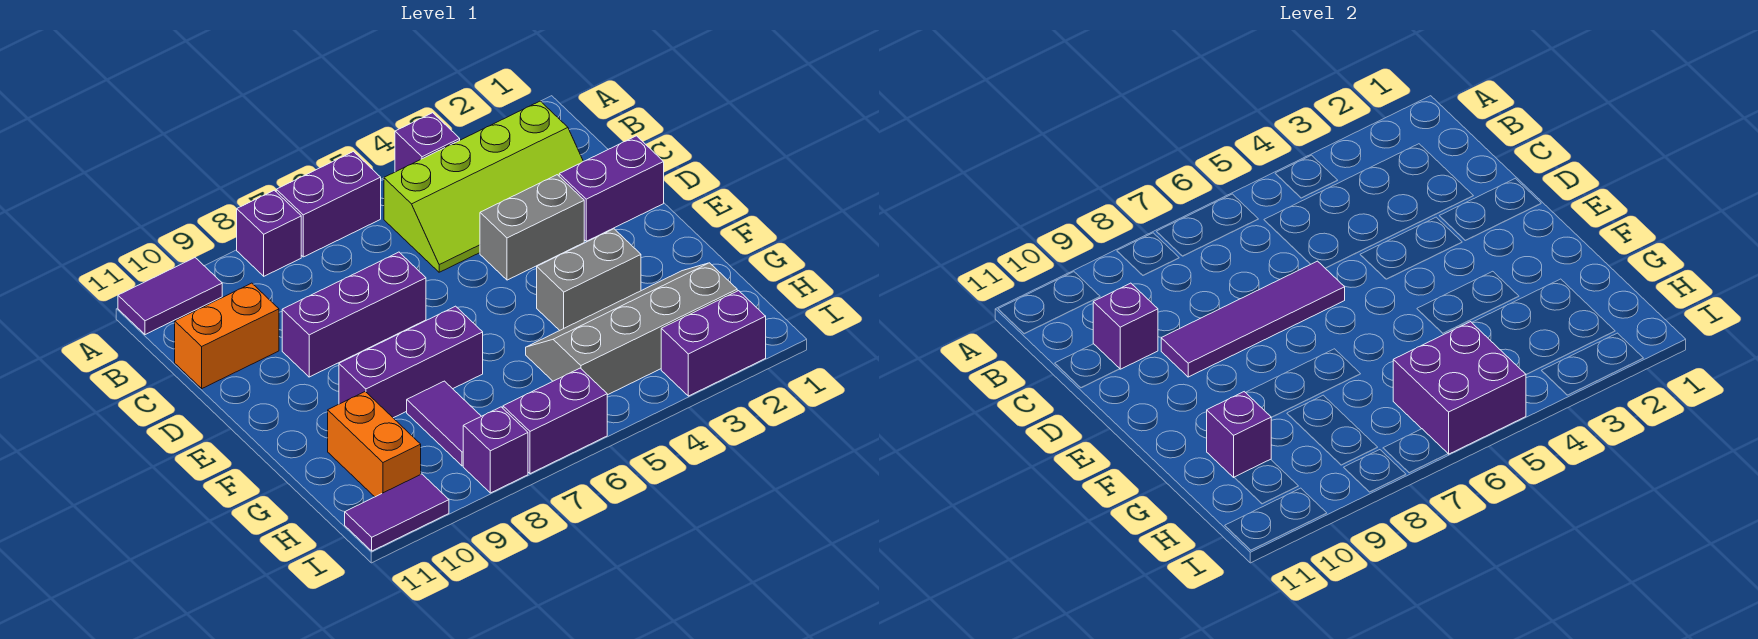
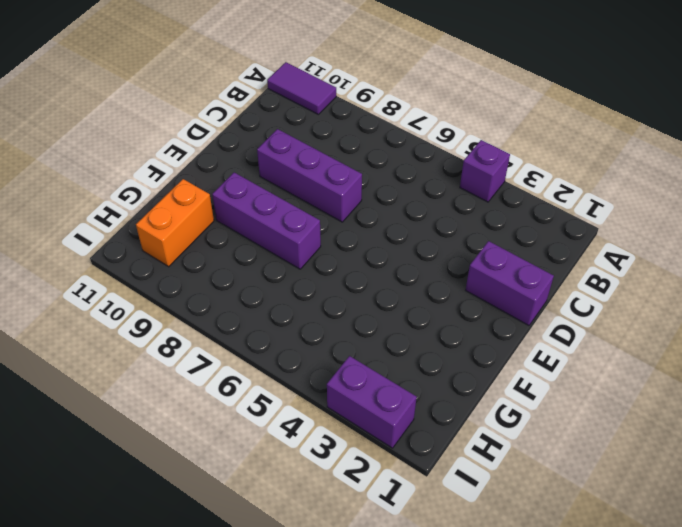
none -> purple brick A6:A7 level 1
none -> purple brick A8 level 1
none -> lime slope B2:C5 level 1 top B

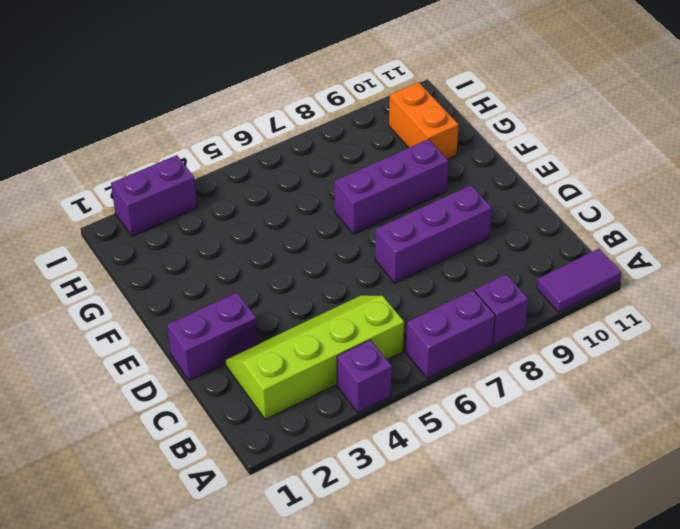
none -> orange brick C10:C11 level 1
none -> grey brick D3:D4 level 1
none -> grey brick F3:F4 level 1

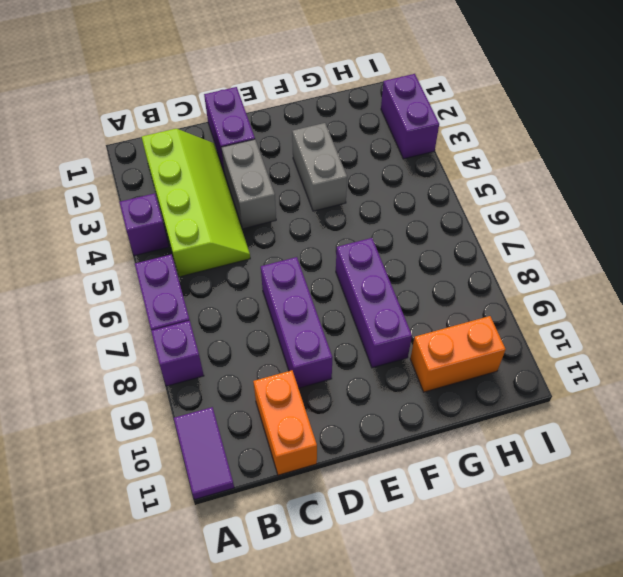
none -> grey slope G2:H5 level 1 top H
none -> purple tile G8:H8 level 1
none -> purple brick I6:I7 level 1

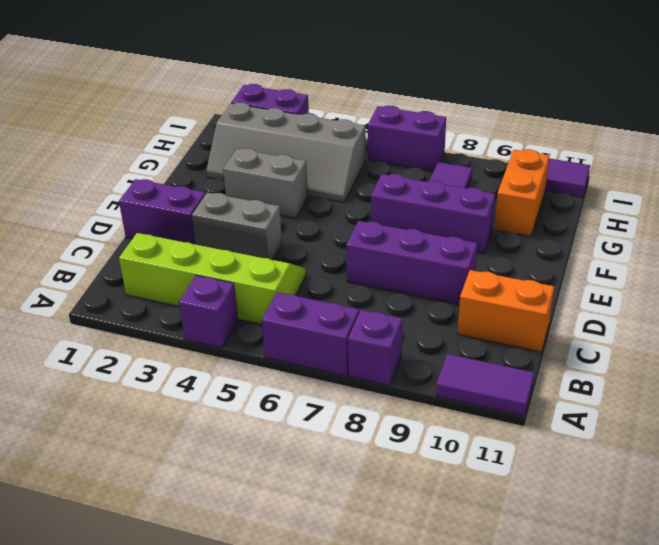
none -> purple brick I8 level 1
none -> purple brick C10 level 2
none -> purple tile D6:D9 level 2

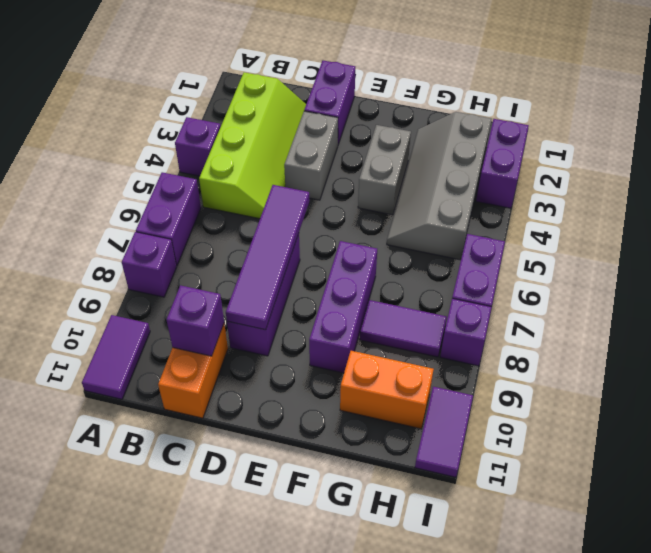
none -> purple brick G10 level 2
none -> purple brick H5:I6 level 2

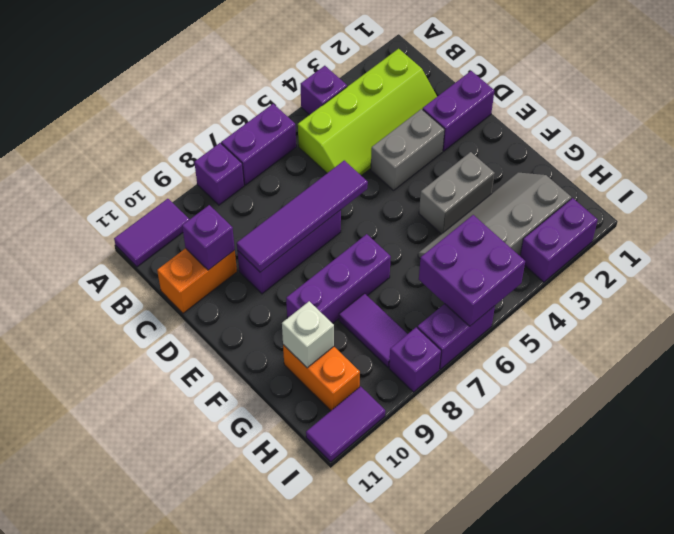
white brick G10 level 2 -> purple brick G10 level 2

